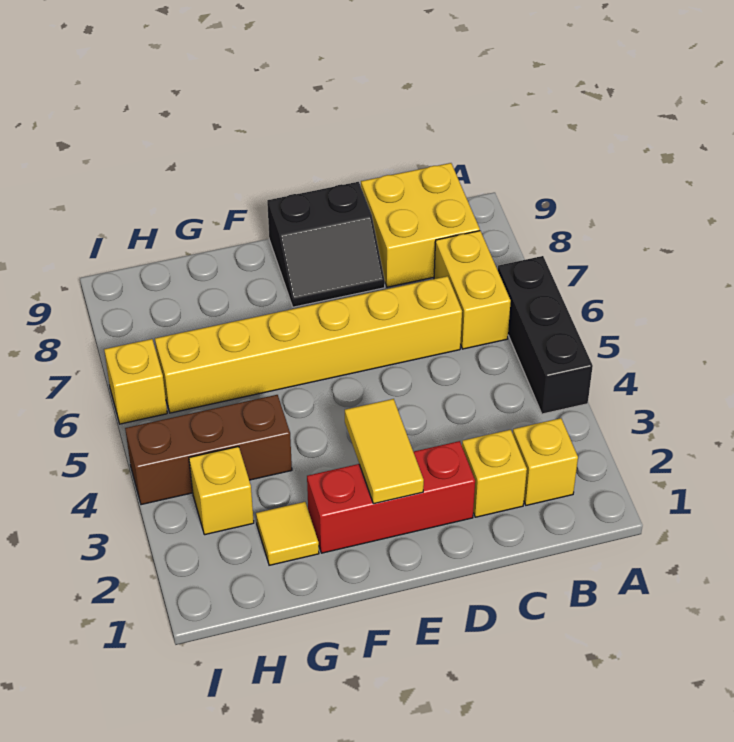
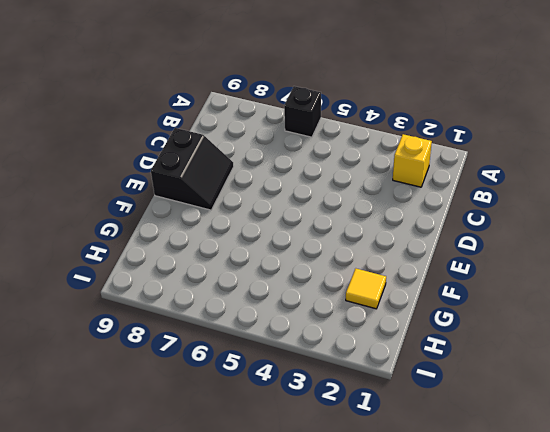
black brick A6 level 1 -> black brick A4:A6 level 1
none -> yellow brick B6:B7 level 1
none -> yellow brick B8:C9 level 1
none -> yellow brick C2 level 1

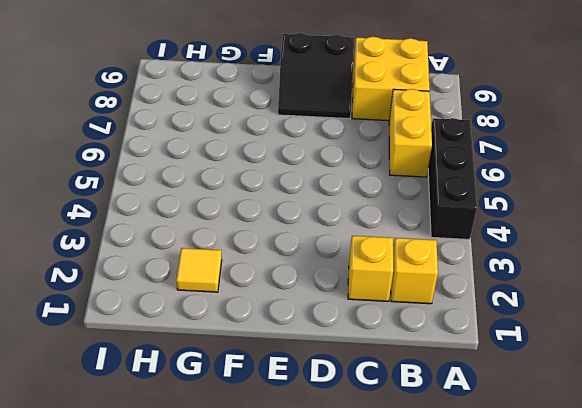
none -> yellow brick C6:H6 level 1
none -> red brick D2:F2 level 1
none -> brown brick G4:I4 level 1

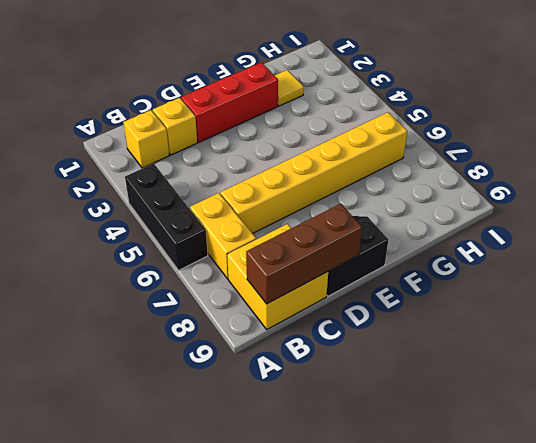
brown brick B9:D9 level 2 -> brown brick G4:I4 level 1
none -> yellow brick H3 level 1
none -> yellow brick I6 level 1
none -> yellow tile E2:E3 level 2

